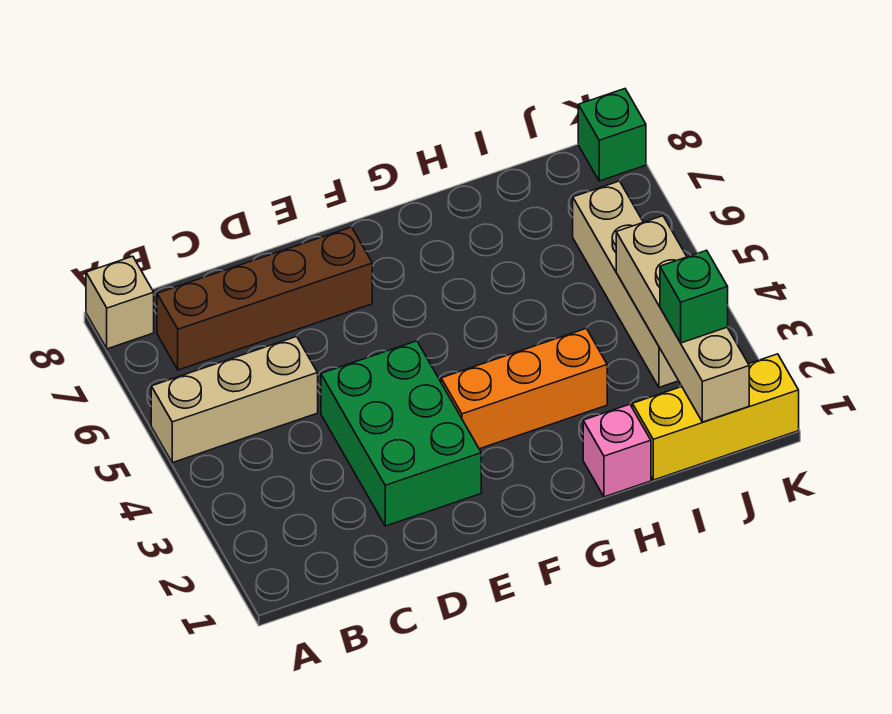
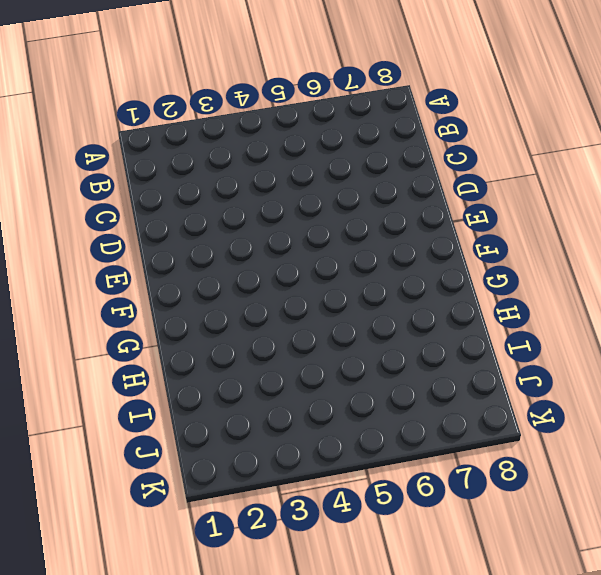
none -> tan brick A5:C5 level 1
none -> tan brick A8 level 1

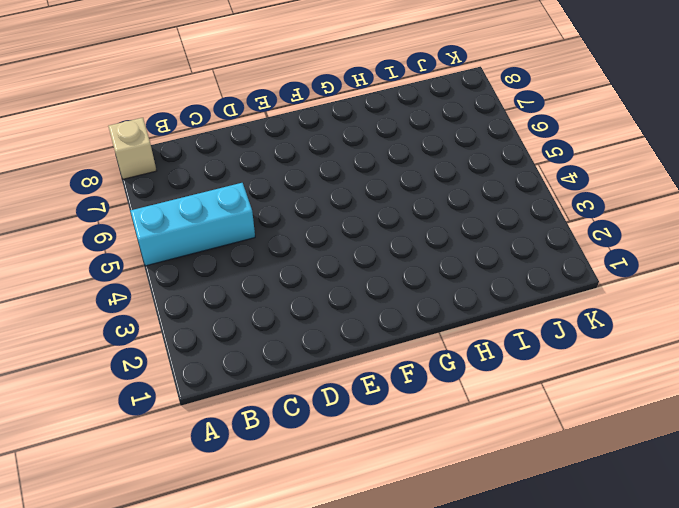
cyan brick A5:C5 level 1 -> tan brick A5:C5 level 1
none -> brown brick B7:E7 level 1
none -> green brick D2:E4 level 1

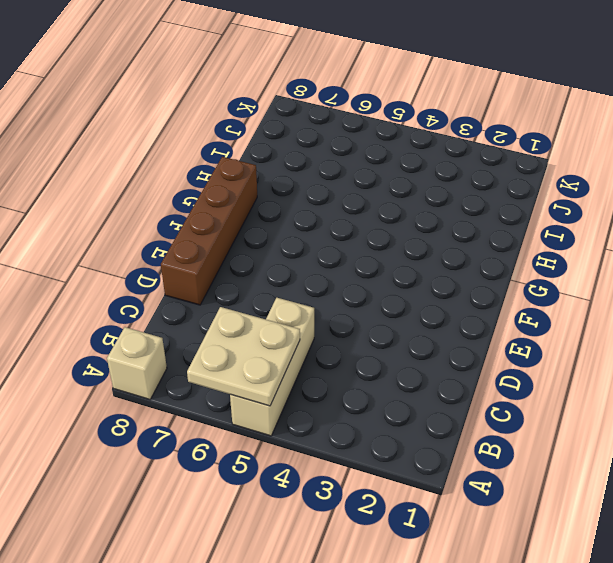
tan plate A5:B6 level 2 -> none
brown brick D8:G8 level 1 -> brown brick B7:E7 level 1
none -> green brick D2:E4 level 1
none -> orange brick F3:H3 level 1

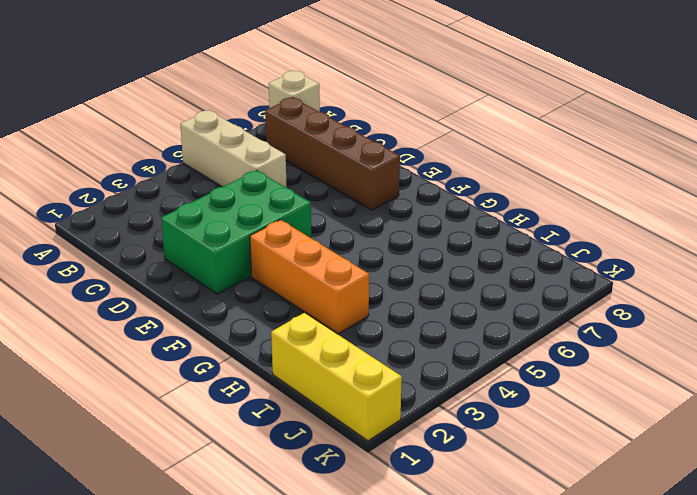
none -> pink brick H1 level 1
none -> tan brick J3:J6 level 1

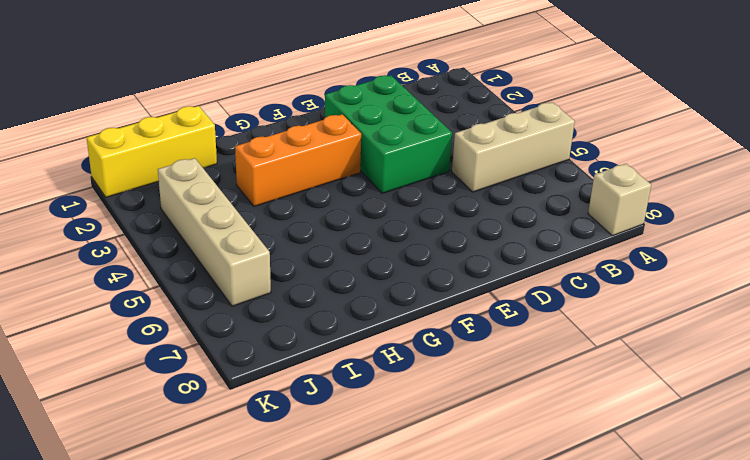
none -> brown brick B7:E7 level 1
none -> pink brick H1 level 1

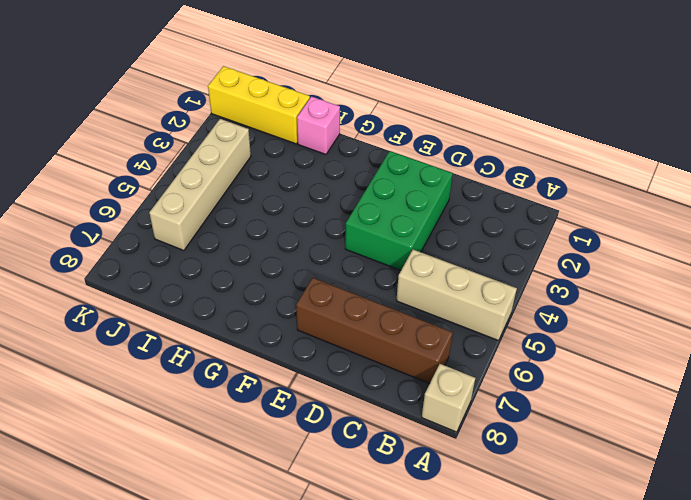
none -> orange brick F3:H3 level 1
none -> green brick K8 level 1

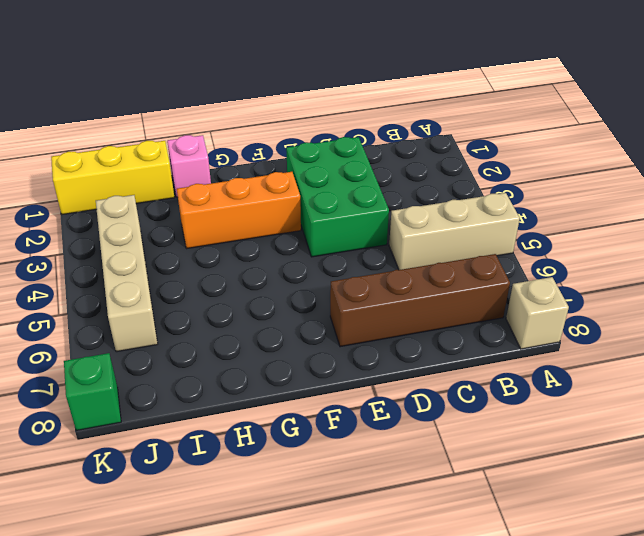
none -> tan brick J1:J4 level 2
none -> green brick J2 level 3

